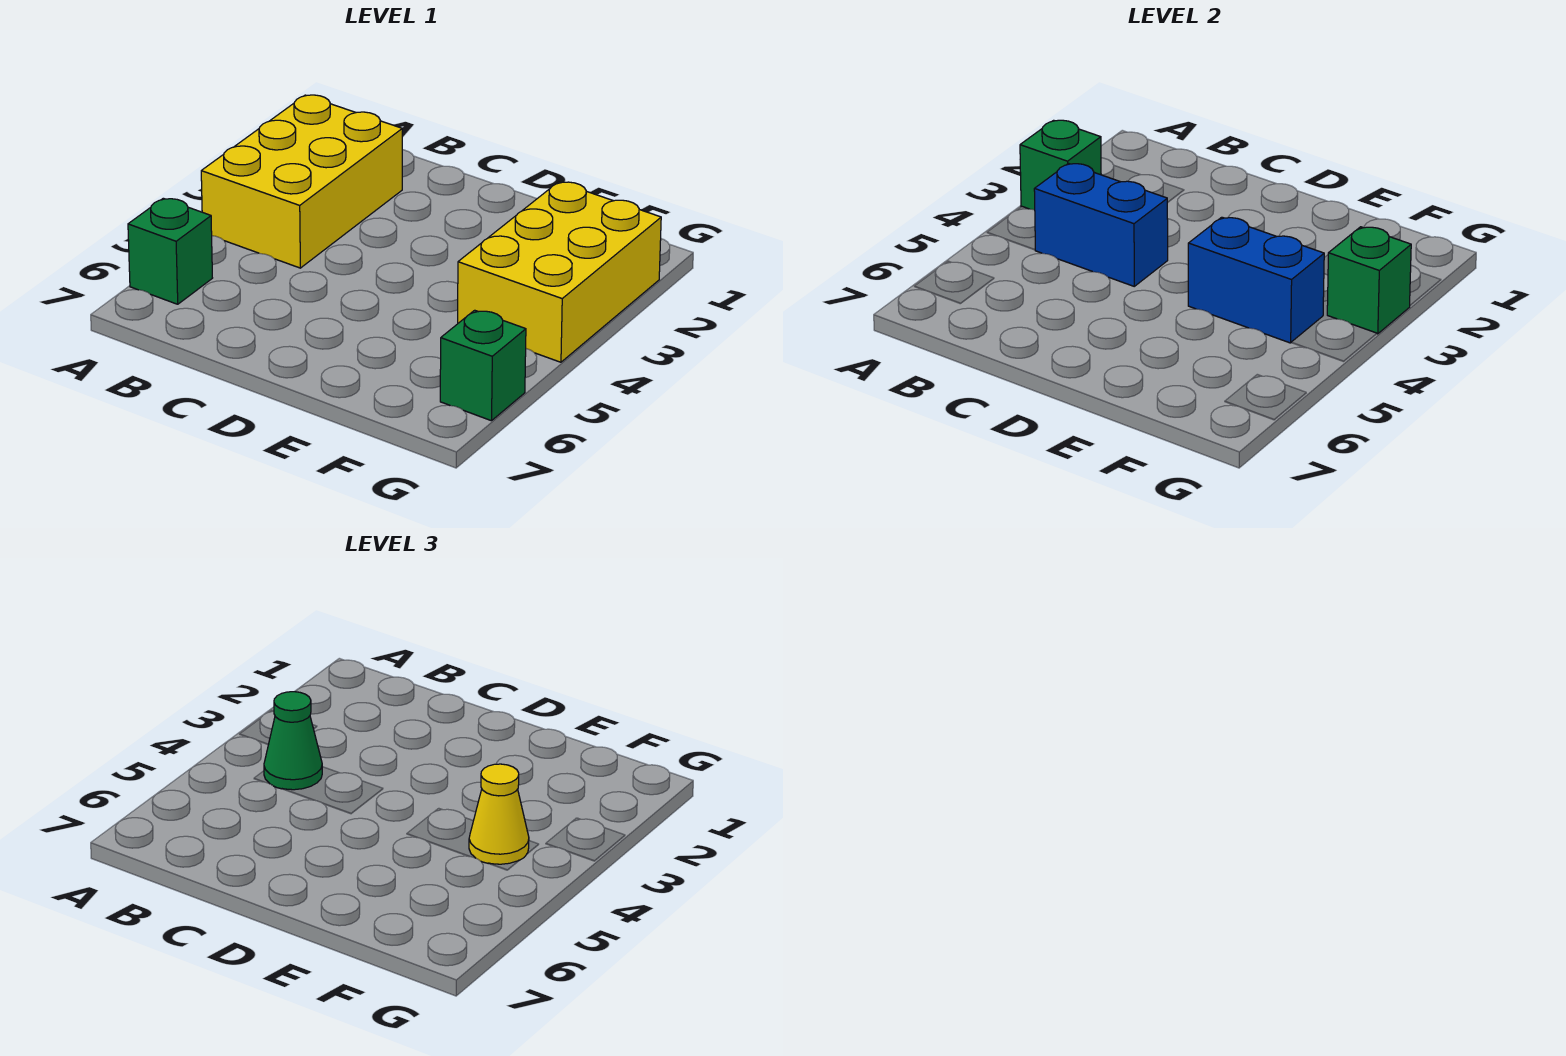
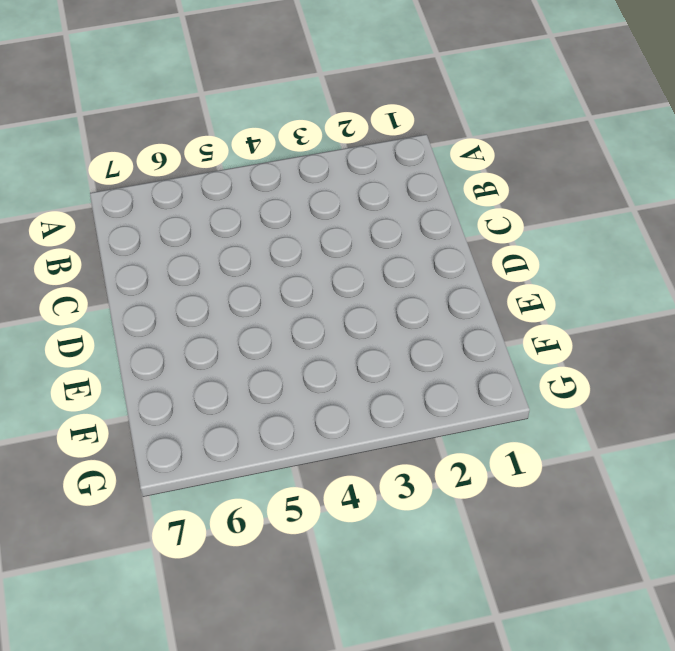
none -> yellow brick A2:B4 level 1
none -> green brick A6 level 1

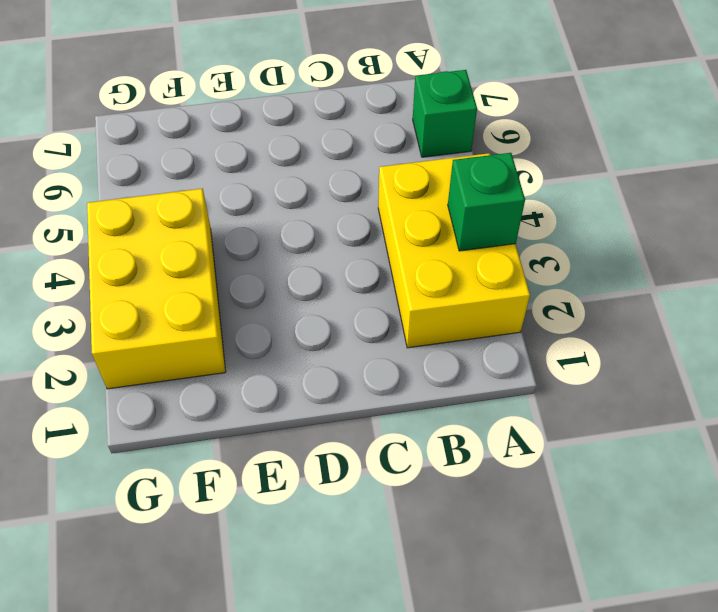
none -> green brick G6 level 1
none -> blue brick B4:C4 level 2

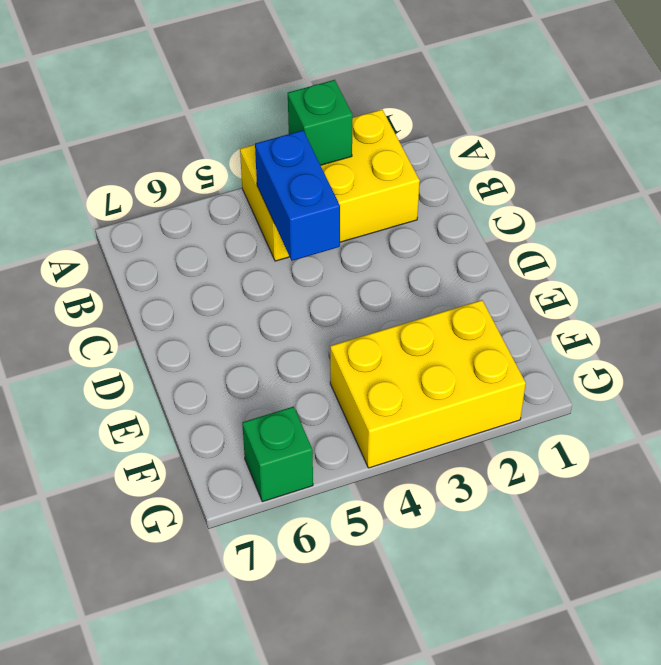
none -> green brick A6 level 1
none -> blue brick E4:F4 level 2

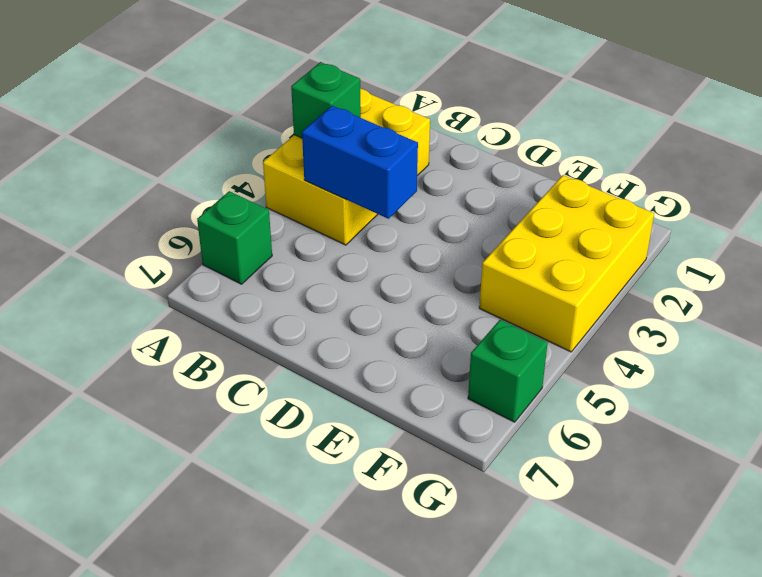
none -> blue brick E4:F4 level 2
none -> green brick G3 level 2

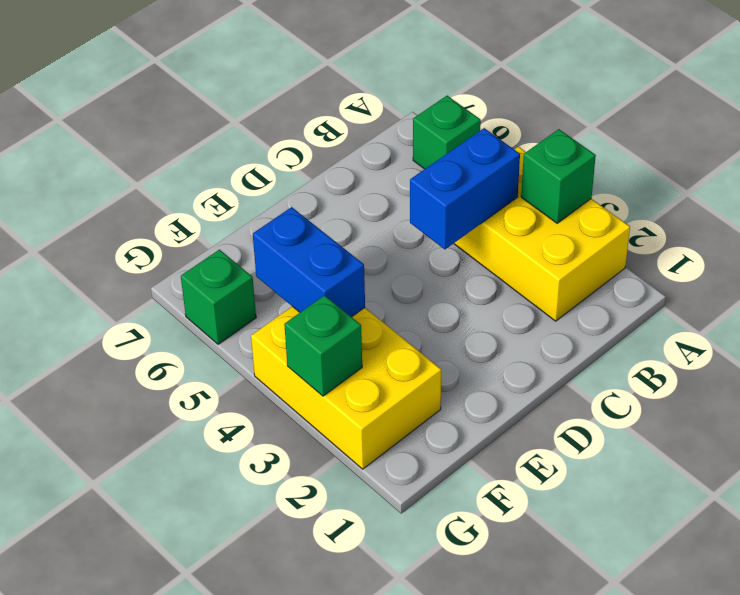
blue brick F4:F5 level 2 -> blue brick E4:F4 level 2
none -> green cone B4 level 3
none -> yellow cone F4 level 3

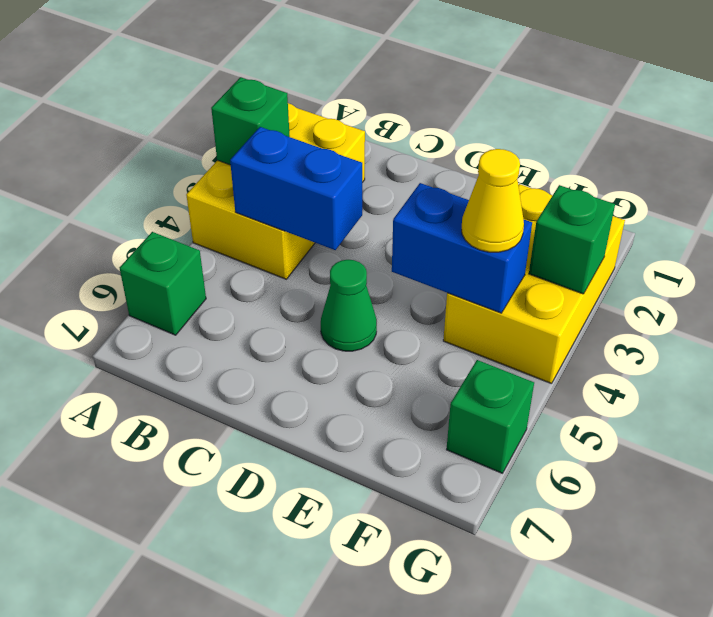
green cone D5 level 1 -> green cone B4 level 3

